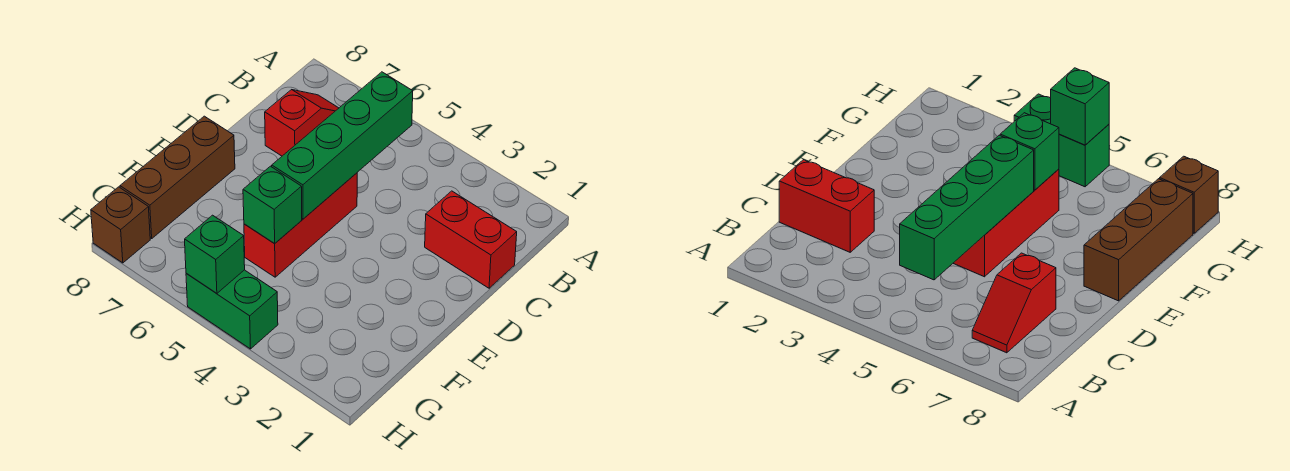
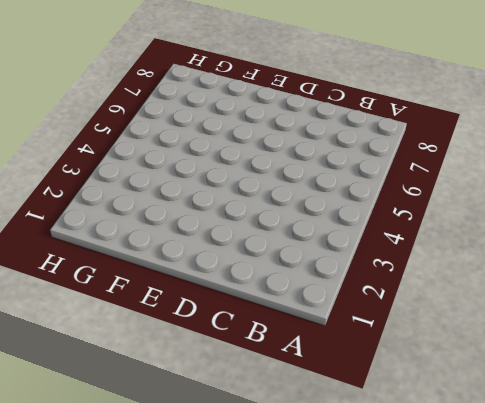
none -> red slope B7:C7 level 1 top C
none -> red brick C1:C2 level 1

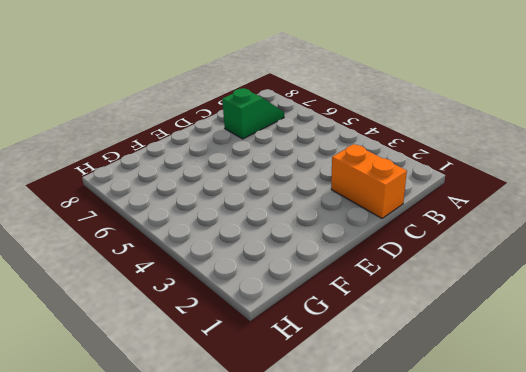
green slope B7:C7 level 1 top C -> red slope B7:C7 level 1 top C
orange brick C1:C2 level 1 -> red brick C1:C2 level 1
none -> red brick D5:F5 level 1
none -> brown brick E8:G8 level 1

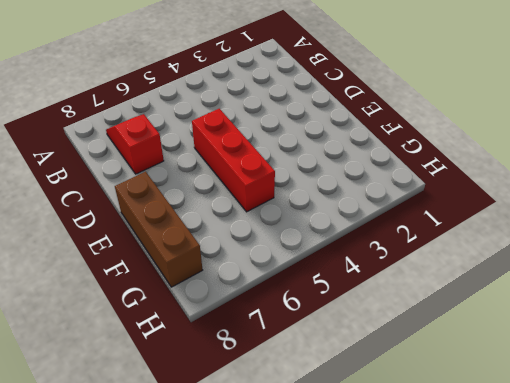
none -> red brick C1:C2 level 1
none -> green brick H4:H5 level 1

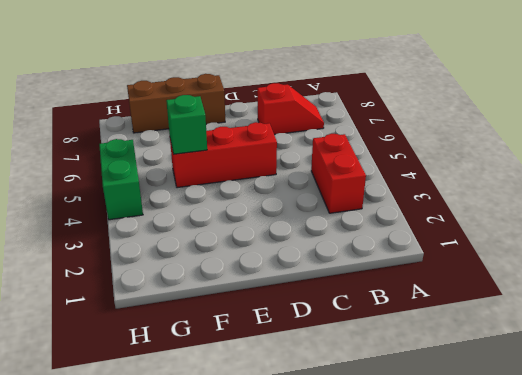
red brick B3:B4 level 1 -> red brick C1:C2 level 1
none -> brown brick H8 level 1
none -> green brick B5:E5 level 2

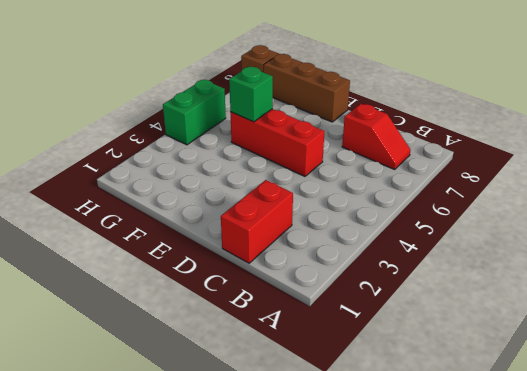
none -> green brick B5:E5 level 2
none -> green brick H5 level 2

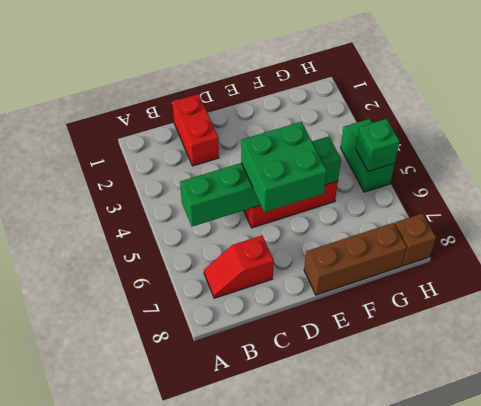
green brick D5:E6 level 3 -> none

